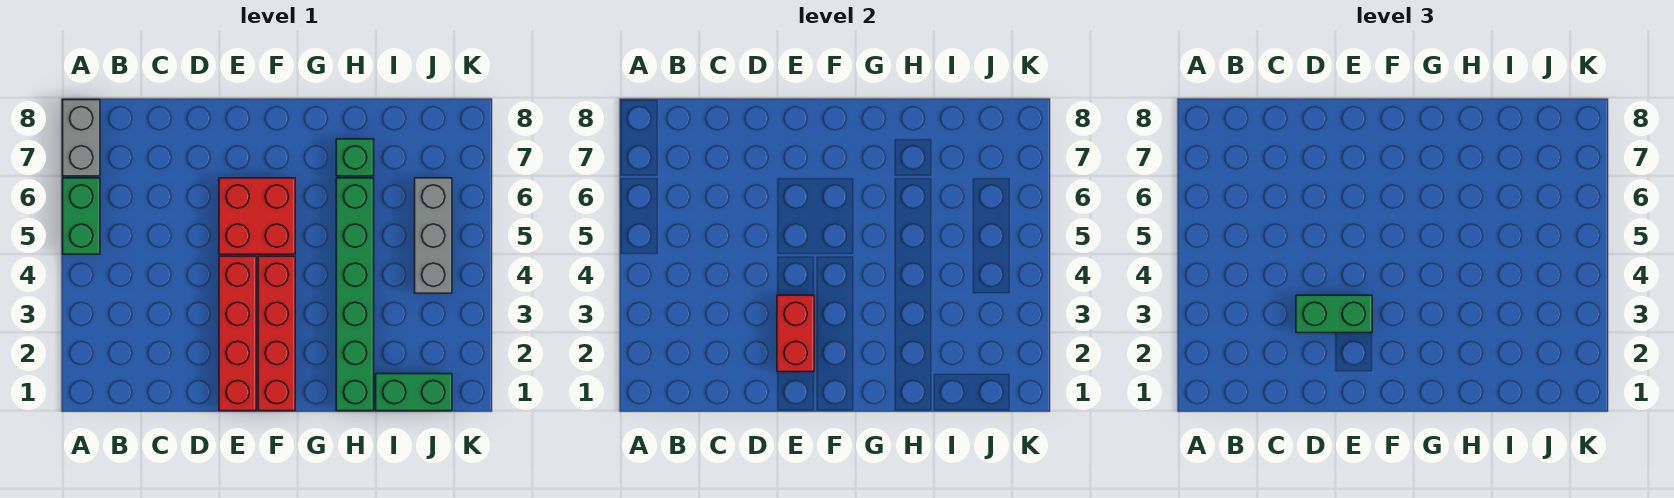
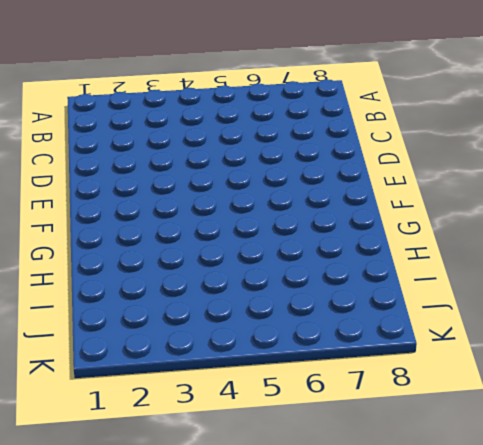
none -> green brick A5:A6 level 1
none -> grey brick A7:A8 level 1

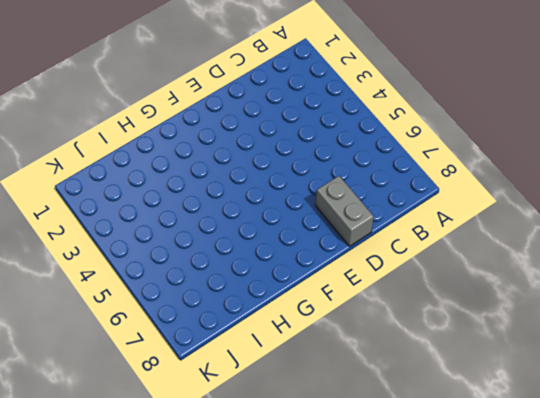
grey brick D7:D8 level 1 -> grey brick A7:A8 level 1
none -> green brick A5:A6 level 1
none -> red brick E1:E4 level 1

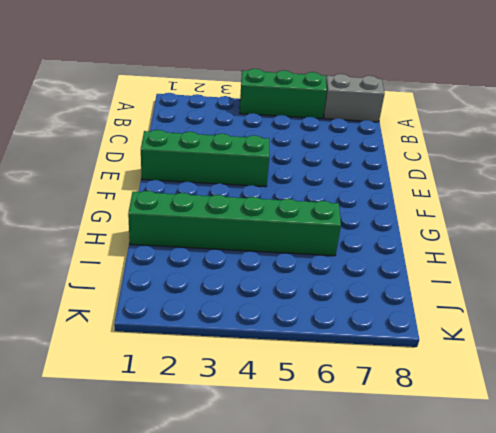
green brick A4:A6 level 1 -> green brick A5:A6 level 1
green brick E1:E4 level 1 -> red brick E1:E4 level 1
none -> red brick E5:F6 level 1
none -> red brick F1:F4 level 1

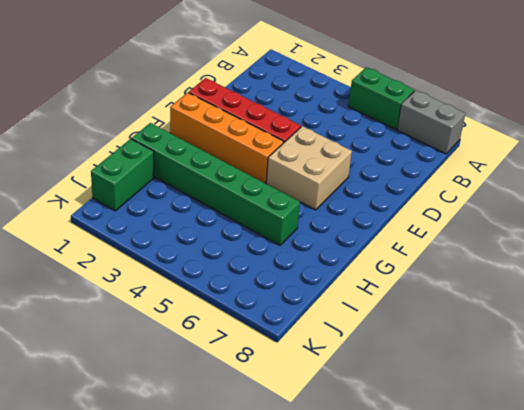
tan brick E5:F6 level 1 -> red brick E5:F6 level 1
orange brick F1:F4 level 1 -> red brick F1:F4 level 1
none -> green brick H7 level 1
none -> grey brick J4:J6 level 1

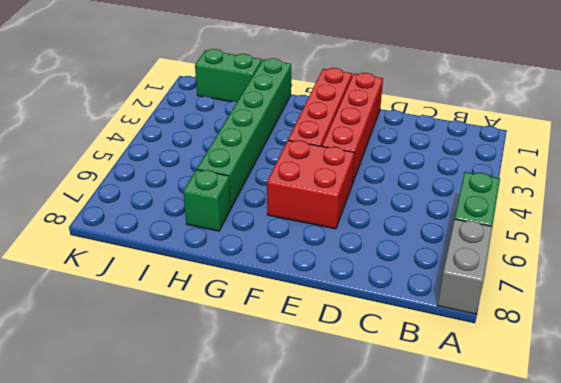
none -> grey brick J4:J6 level 1
none -> red brick E2:E3 level 2

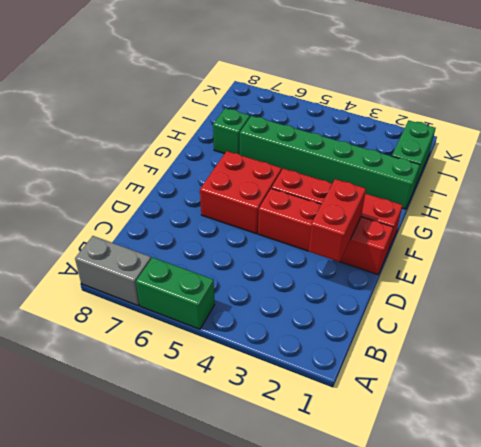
red brick D2:E2 level 2 -> red brick E2:E3 level 2
none -> grey brick J4:J6 level 1
none -> green brick D3:E3 level 3

